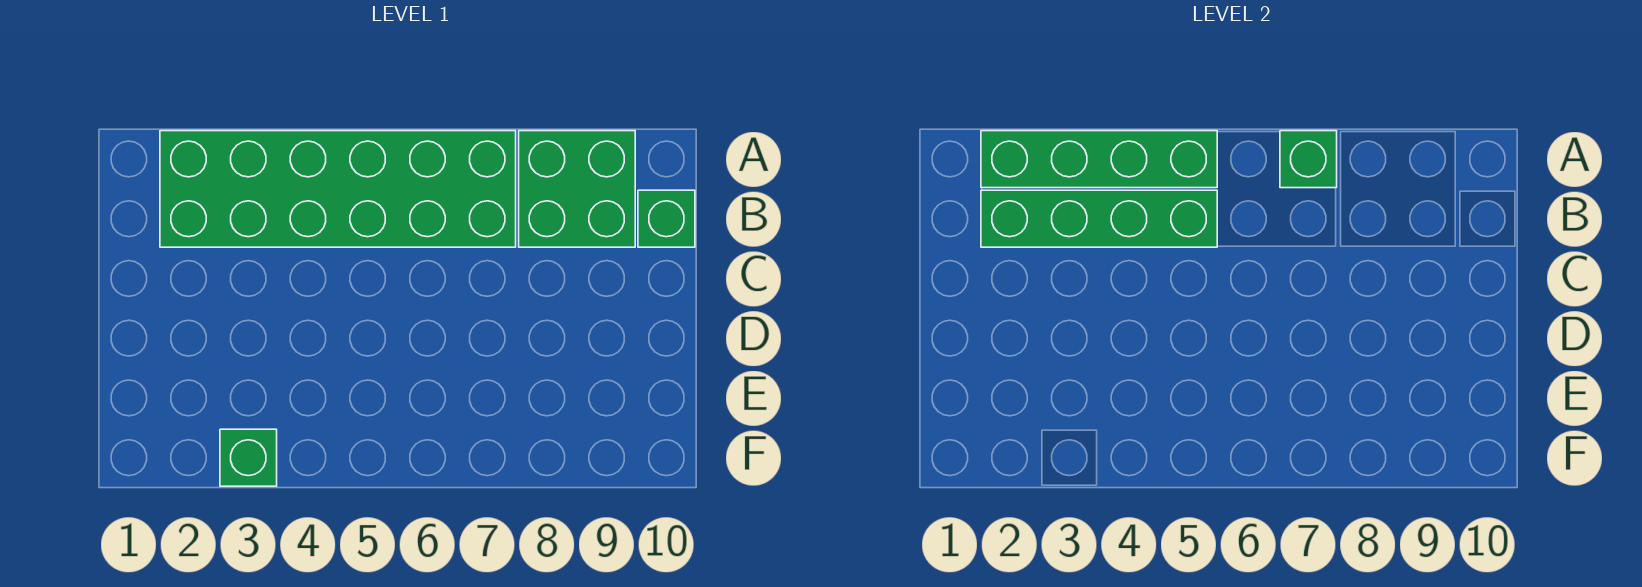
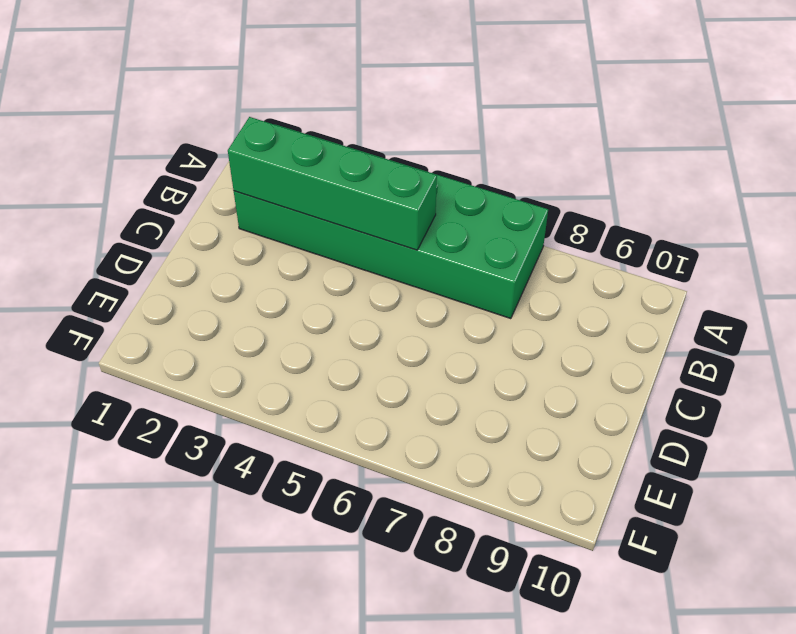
none -> green brick A8:B9 level 1
none -> green brick B10 level 1

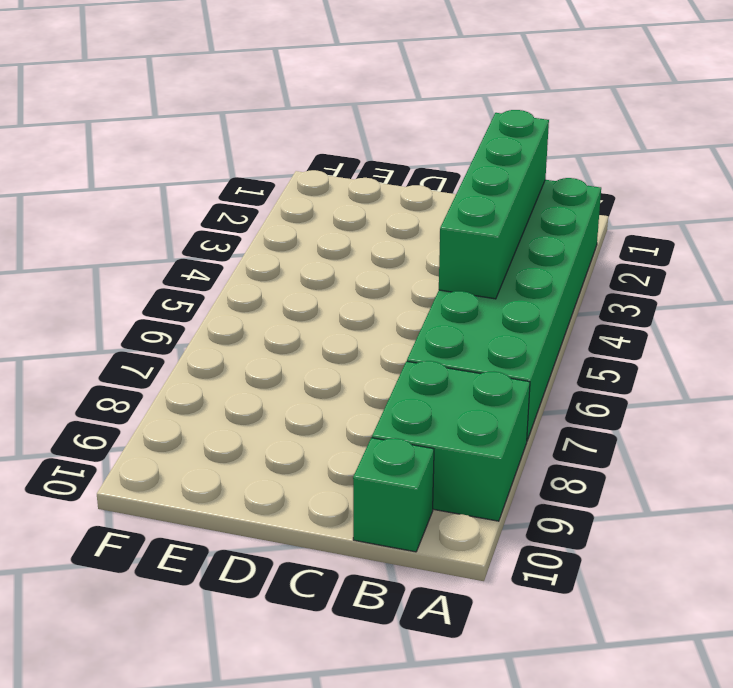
none -> green brick F3 level 1
none -> green brick A2:A5 level 2

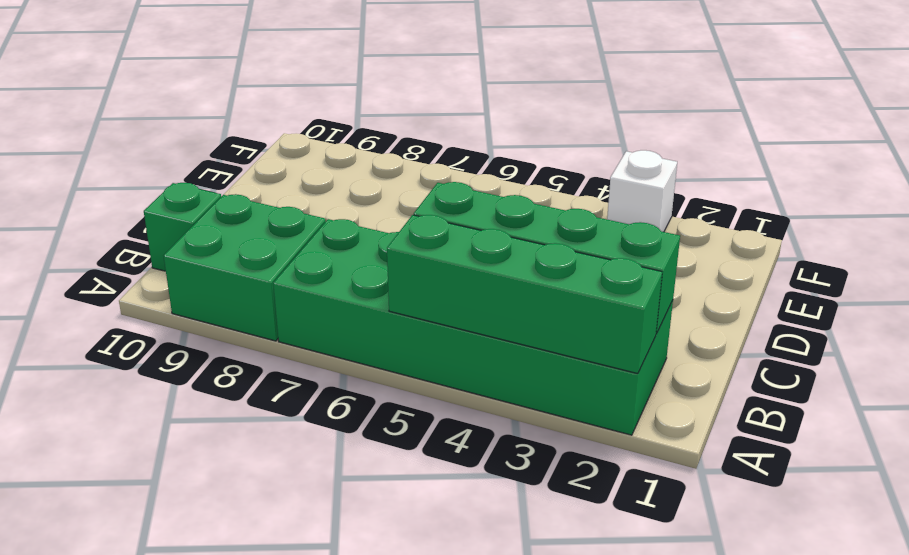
white brick F3 level 1 -> green brick F3 level 1
none -> green brick A7 level 2

